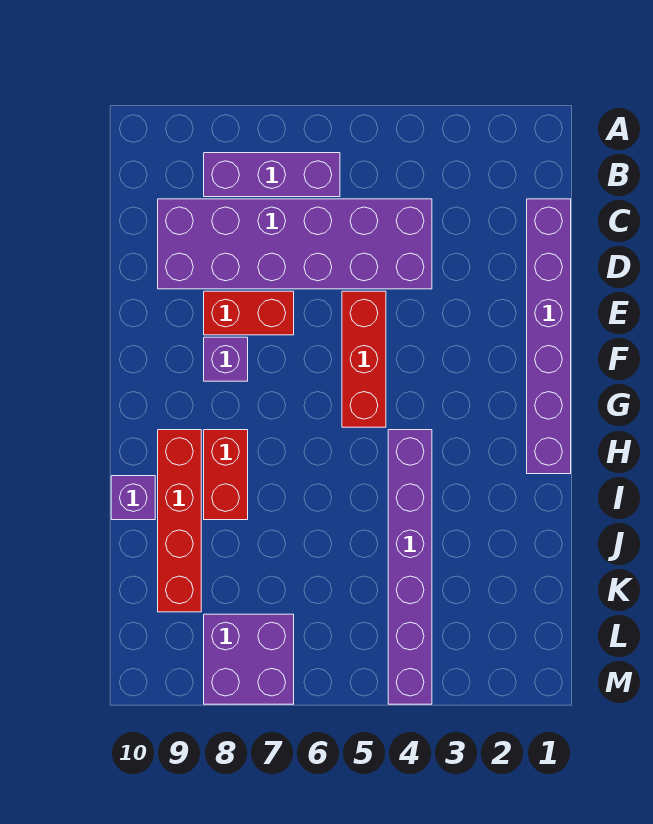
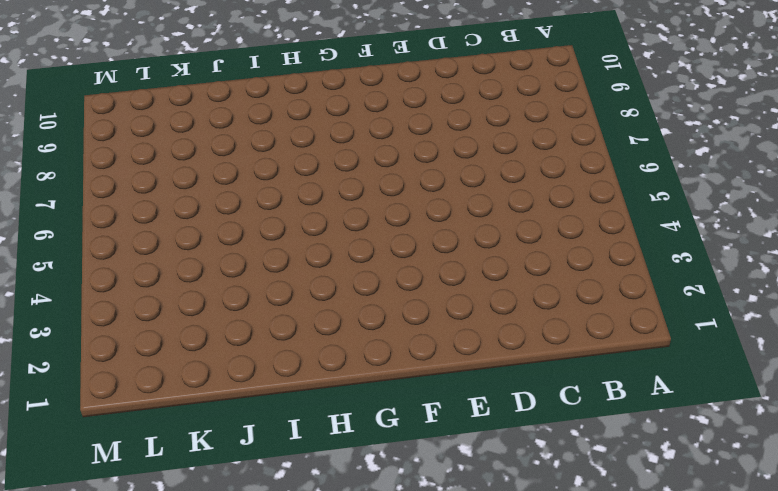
none -> purple brick B6:B8 level 1
none -> purple brick C1:H1 level 1

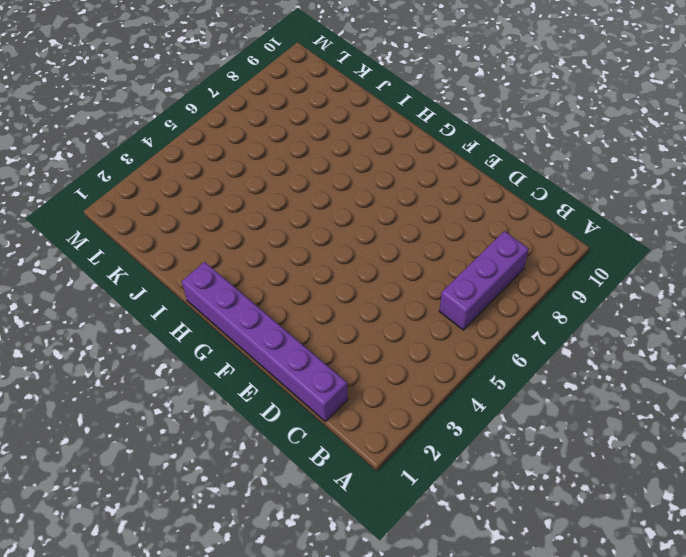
none -> purple brick C4:D9 level 1
none -> red brick E5:G5 level 1

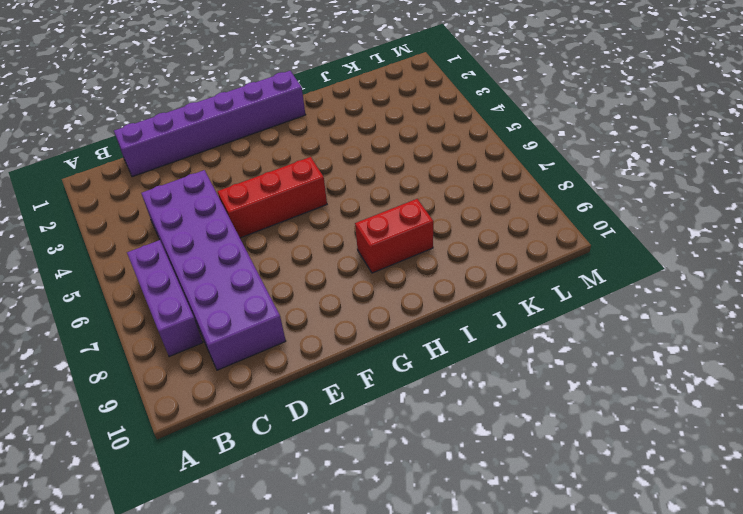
none -> red brick E7:E8 level 1
none -> purple brick F8 level 1

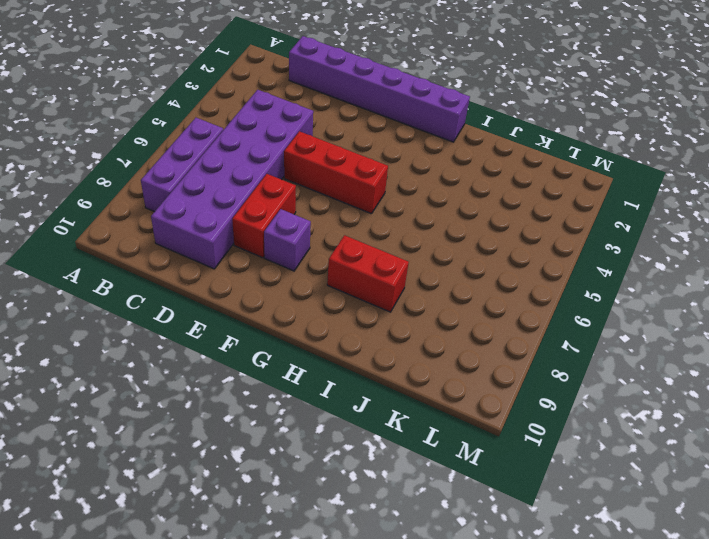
none -> purple brick H4:M4 level 1
none -> red brick H9:K9 level 1

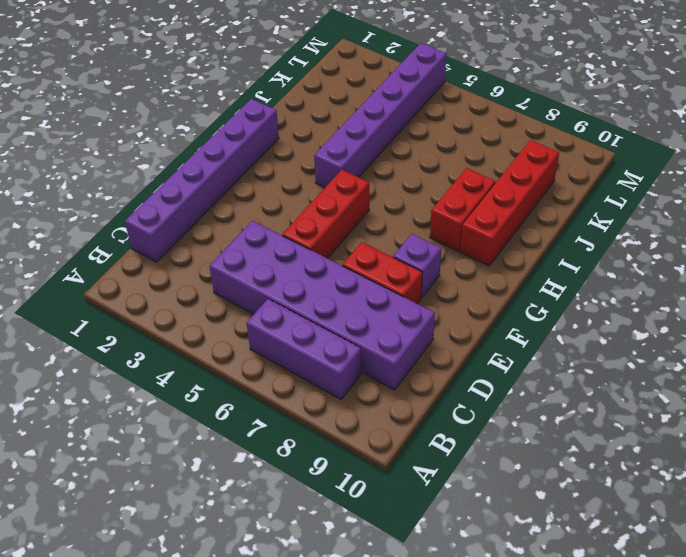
none -> purple brick I10 level 1
none -> purple brick L7:M8 level 1

